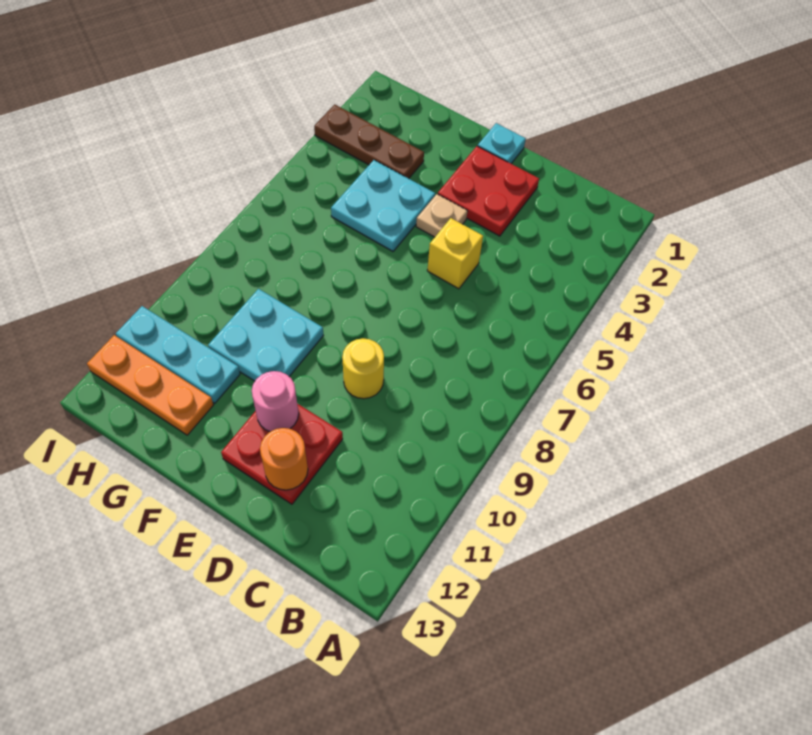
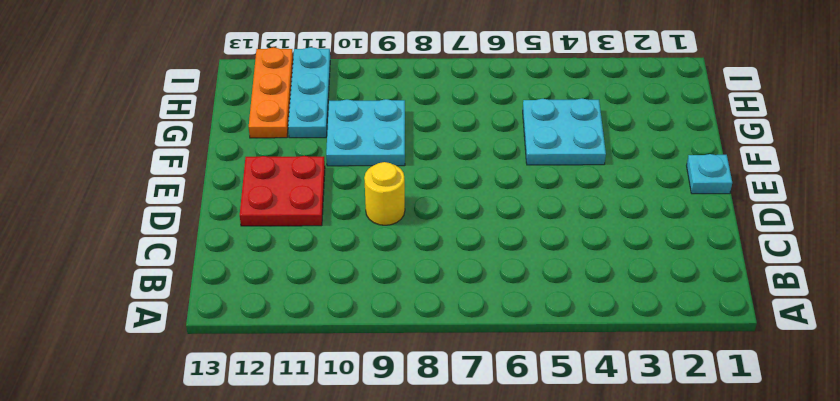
none -> red plate D2:E3 level 1
none -> yellow brick D5 level 1
none -> tan plate E4 level 1

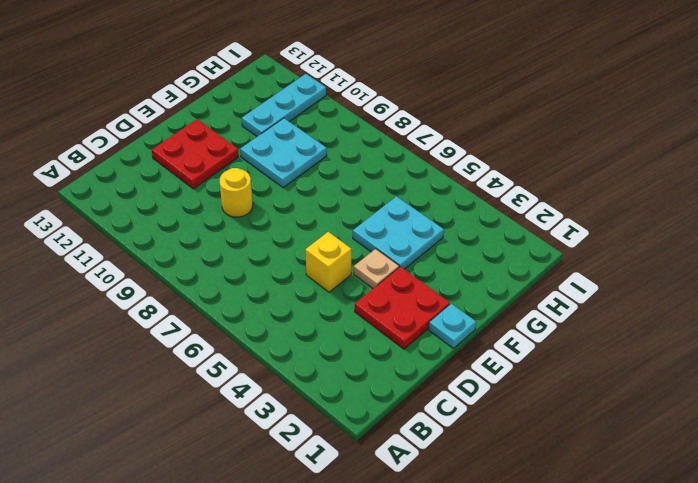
none -> brown plate G3:I3 level 1
none -> orange plate G12:I12 level 1
none -> orange round brick D12 level 2

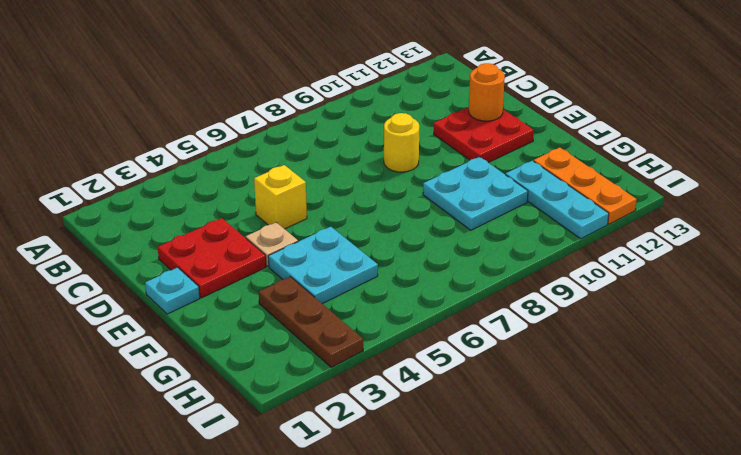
none -> pink round brick E11 level 2

